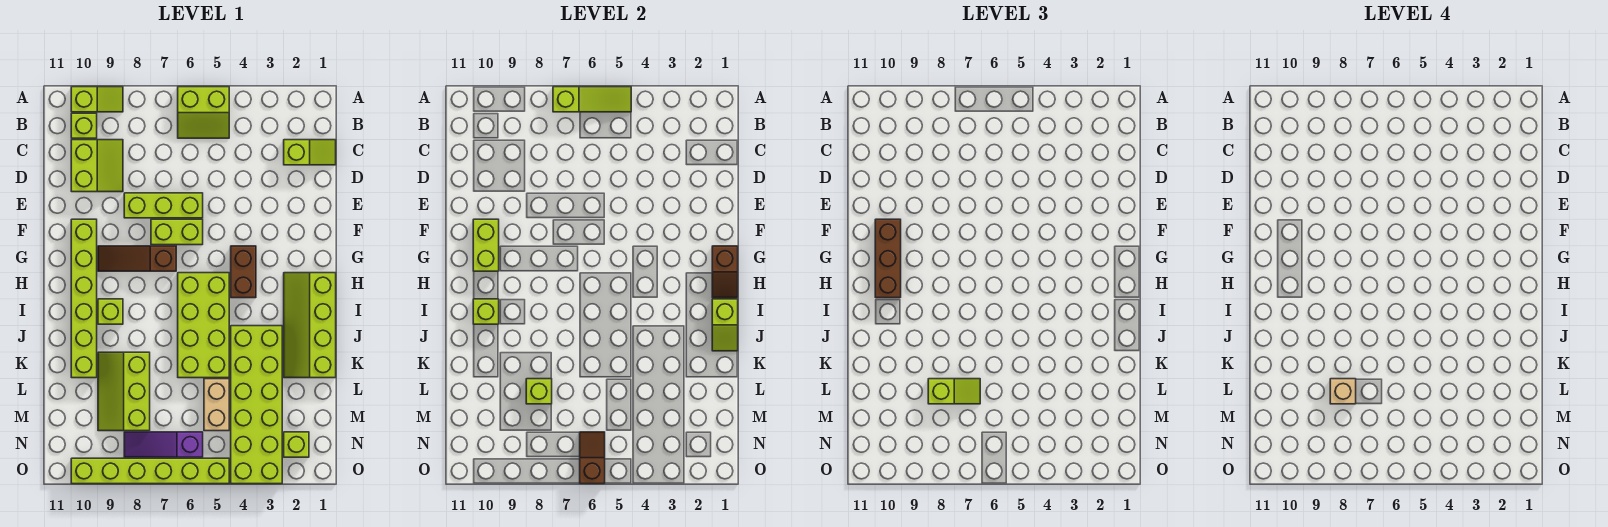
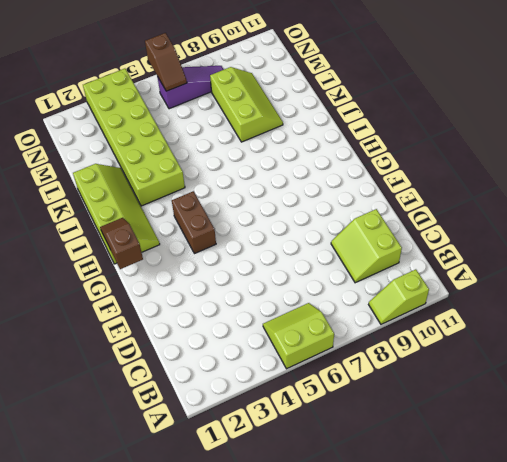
none -> lime brick B10 level 1
none -> lime slope C1:C2 level 1 top 2
none -> lime brick E6:E8 level 1

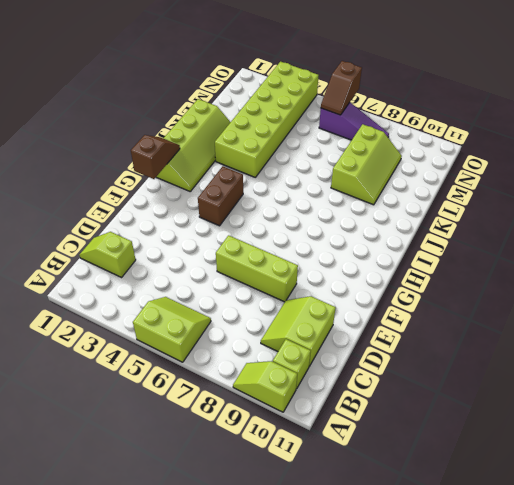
none -> lime brick F6:F7 level 1
none -> lime brick F10:K10 level 1
none -> brown slope G7:G9 level 1 top 7

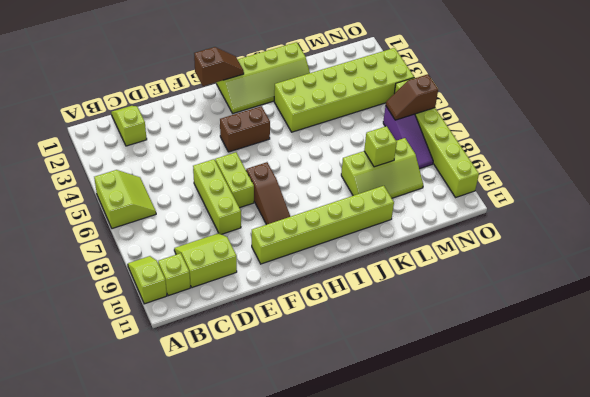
none -> lime brick H5:K6 level 1
none -> lime brick I9 level 1
none -> tan brick L5:M5 level 1

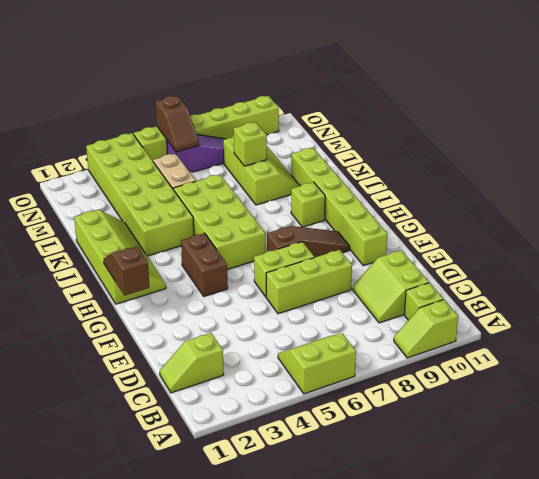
none -> lime brick N2 level 1
none -> lime slope A5:A7 level 2 top 7
none -> lime brick F10:G10 level 2

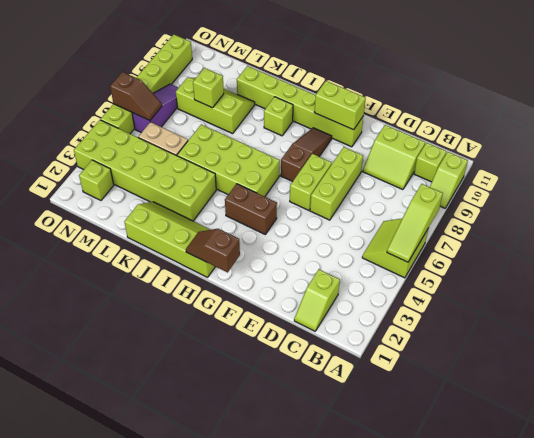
none -> lime slope I1:J1 level 2 top I
none -> lime brick I10 level 2
none -> brown brick F10:H10 level 3

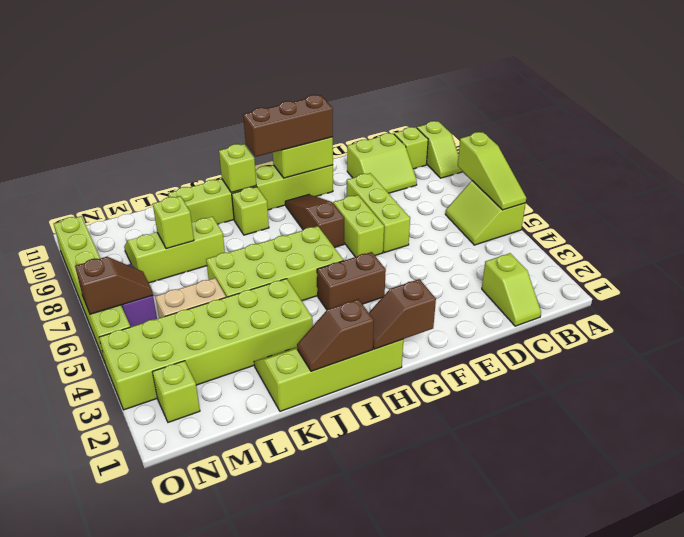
brown slope I1:J1 level 2 top I -> lime slope I1:J1 level 2 top I
none -> lime slope L7:L8 level 3 top 8
none -> tan brick L8 level 4

